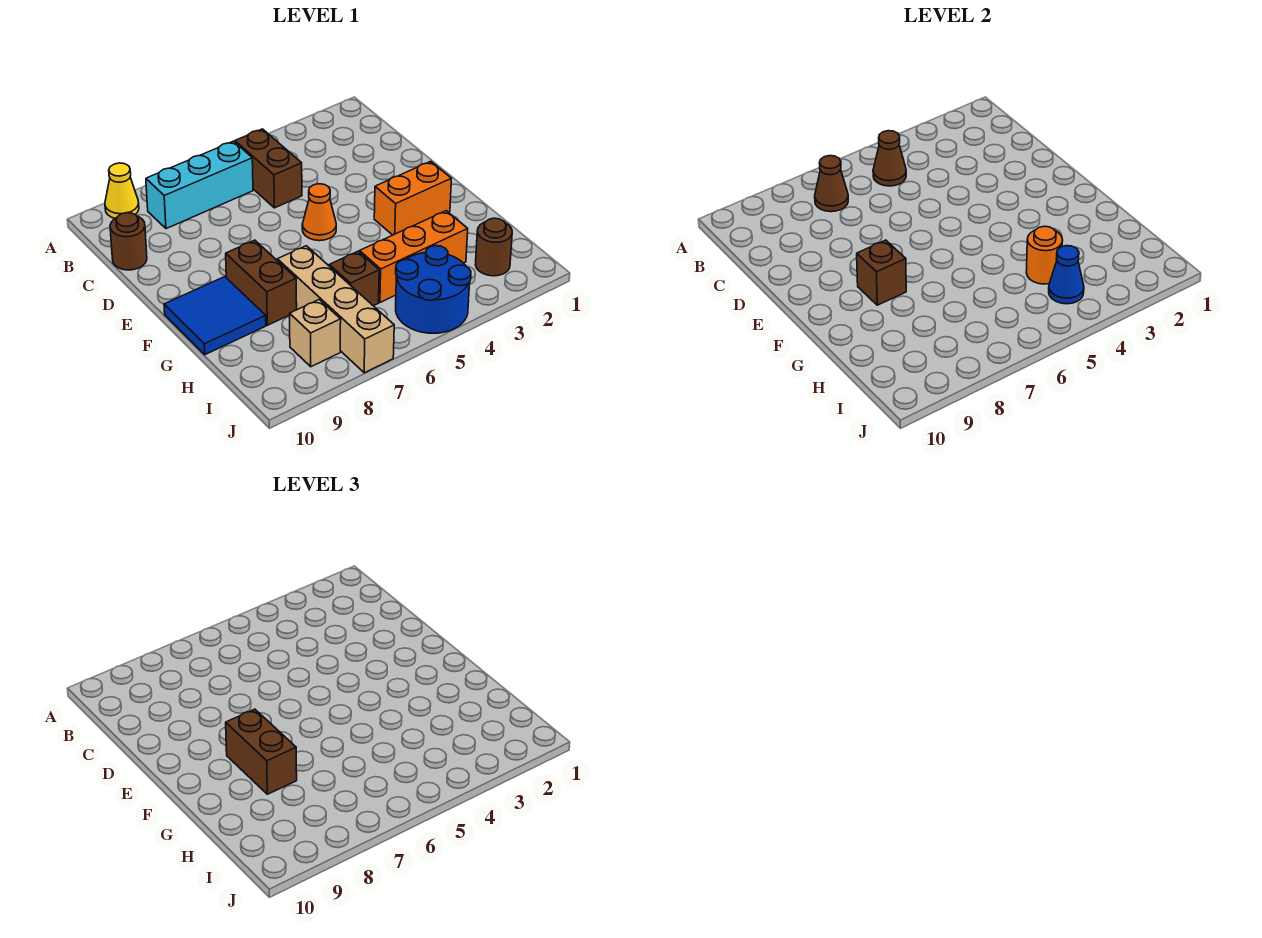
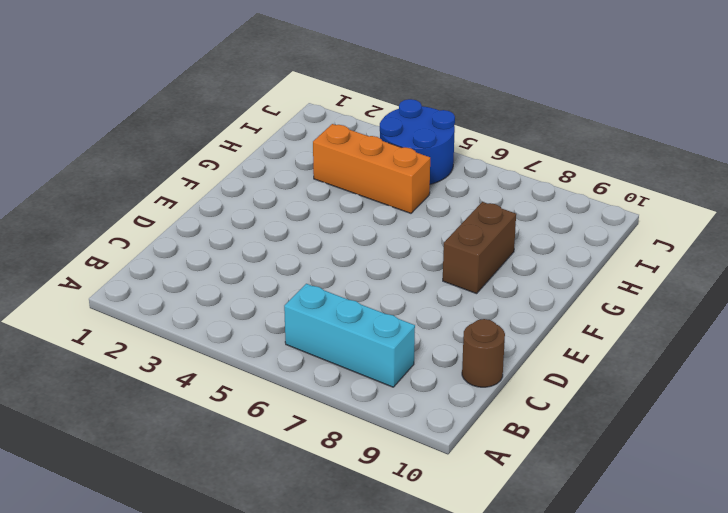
none -> yellow cone A9 level 1
none -> brown brick B5:C5 level 1
none -> orange cone E5 level 1

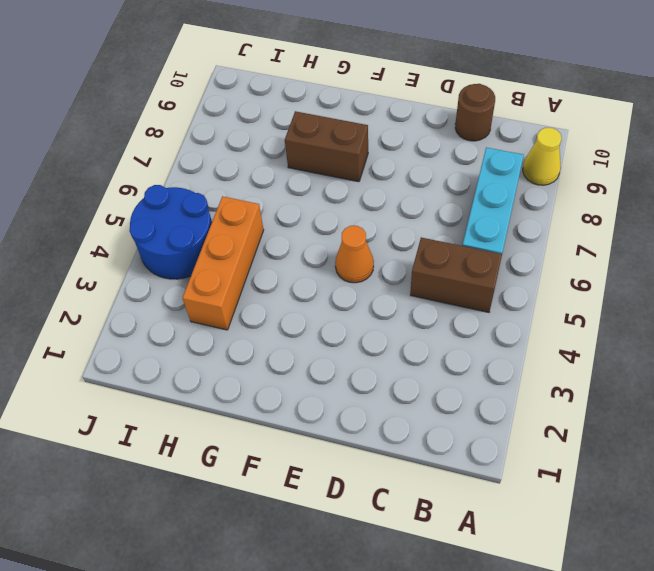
none -> orange brick F2:F3 level 1
none -> blue tile F9:G10 level 1
none -> tan brick G7:J7 level 1

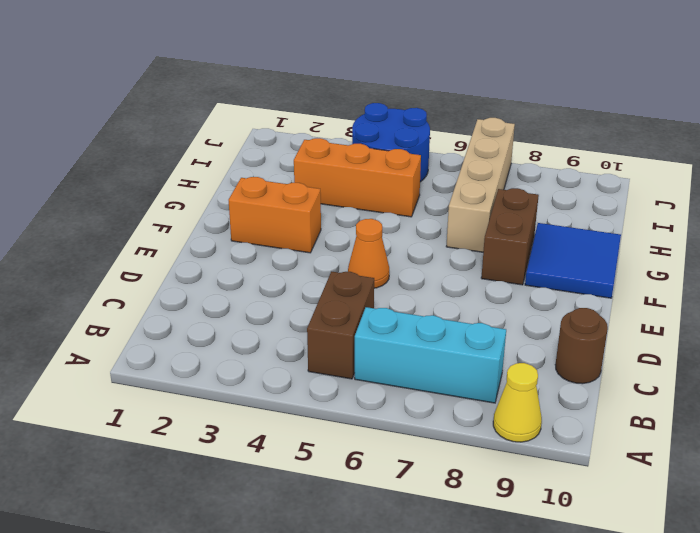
none -> brown brick H6 level 1
none -> brown round brick I2 level 1
none -> tan brick I8 level 1

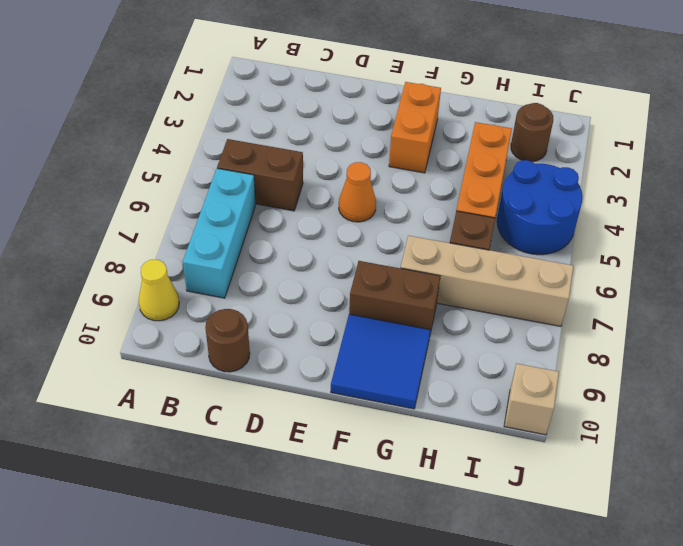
tan brick J10 level 1 -> tan brick I8 level 1
none -> brown cone B5 level 2
none -> brown cone B7 level 2
none -> brown brick F8 level 2

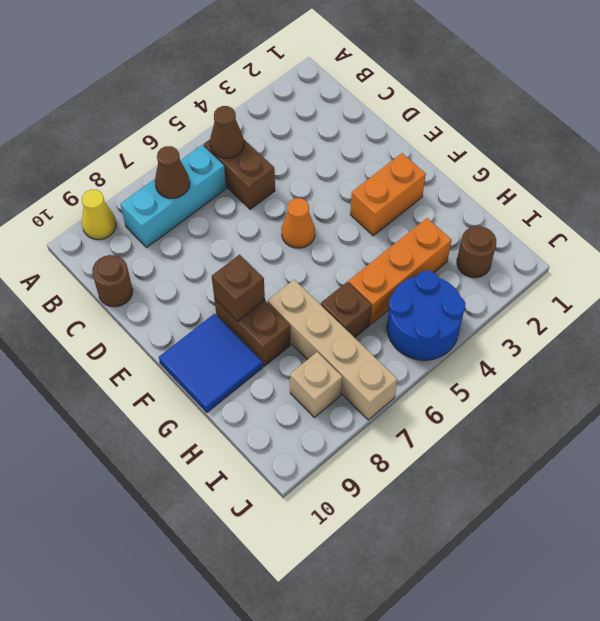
none -> orange round brick H4 level 2
none -> blue cone I4 level 2
none -> brown brick F8:G8 level 3

